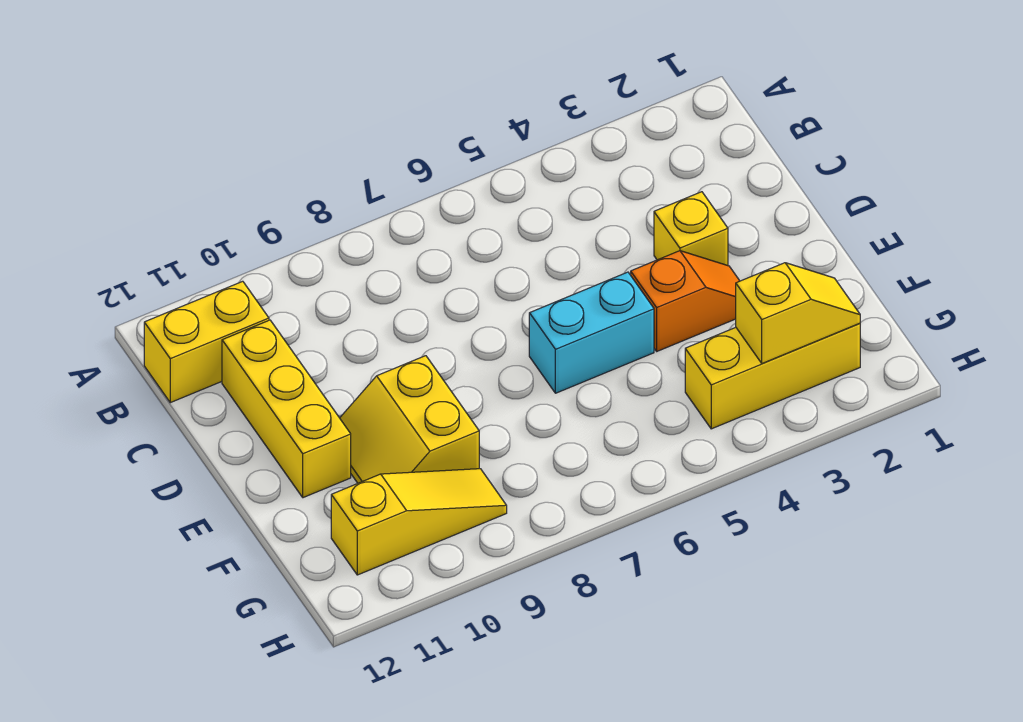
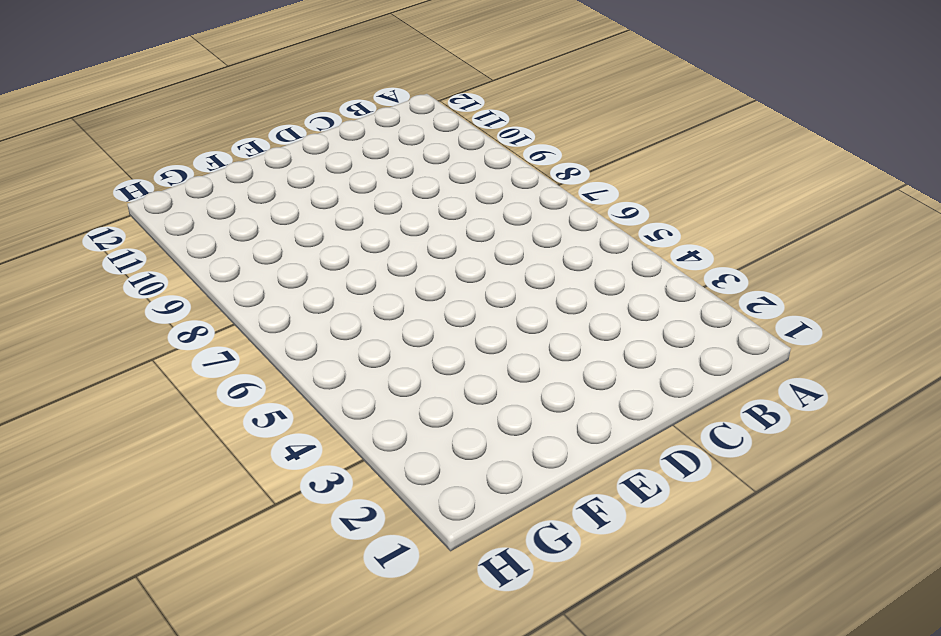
none -> yellow brick B11:B12 level 1
none -> yellow brick C11:E11 level 1

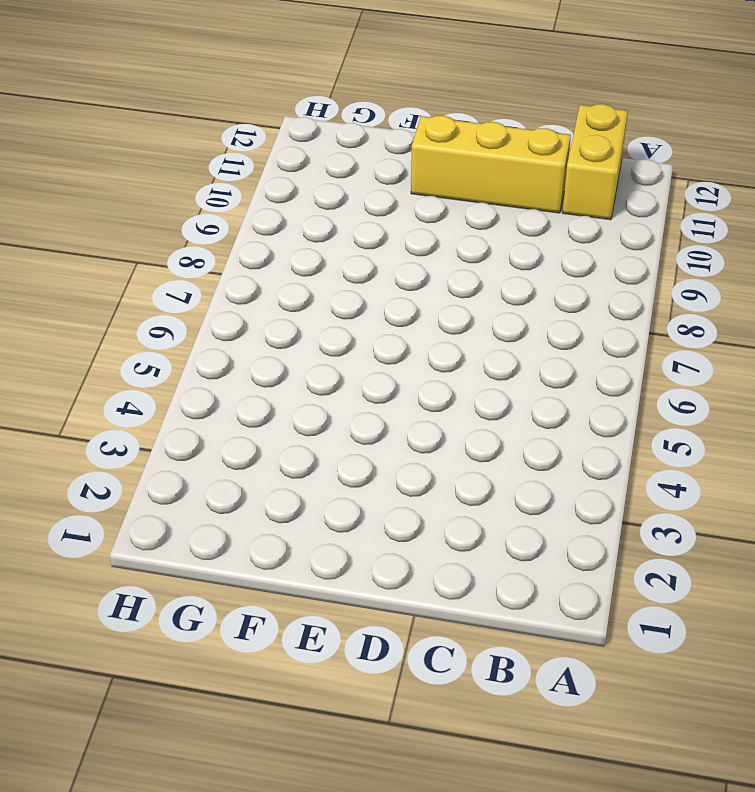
none -> yellow brick D3 level 1
none -> orange slope E3:E4 level 1 top 4

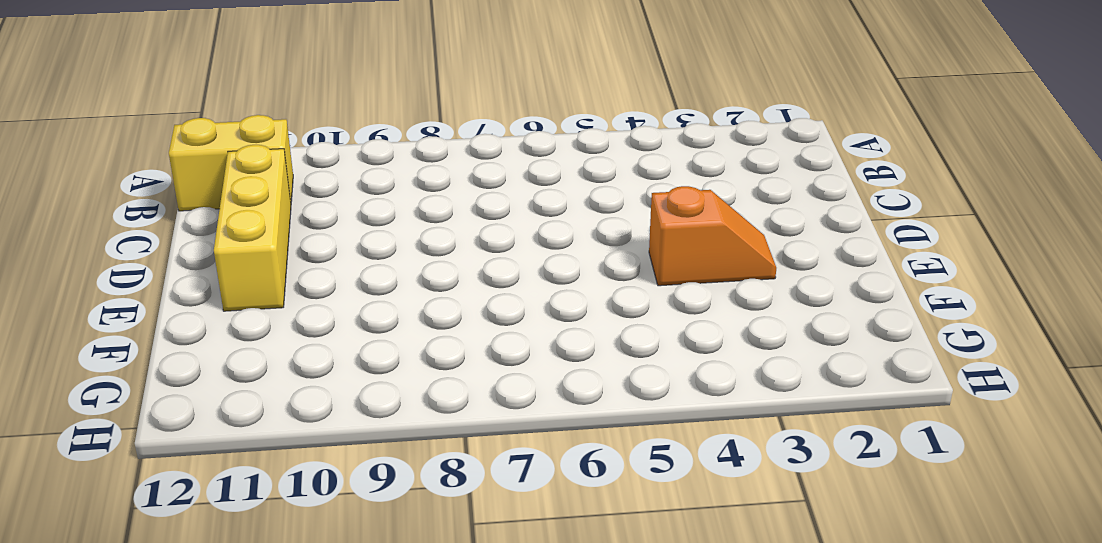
none -> yellow brick D3 level 1
none -> cyan brick E5:E6 level 1

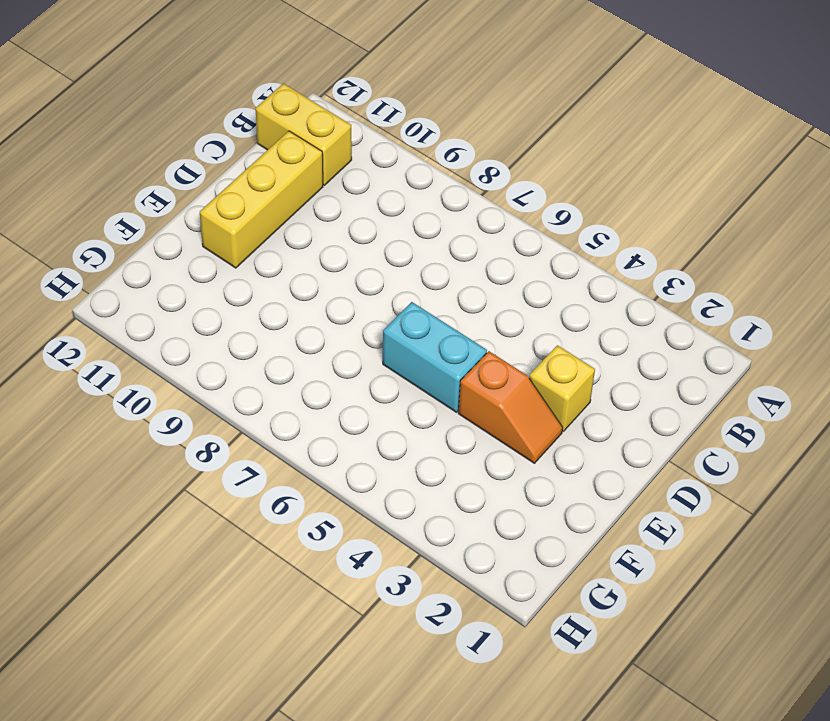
none -> yellow slope E9:F10 level 1 top 9
none -> yellow brick G2:G4 level 1

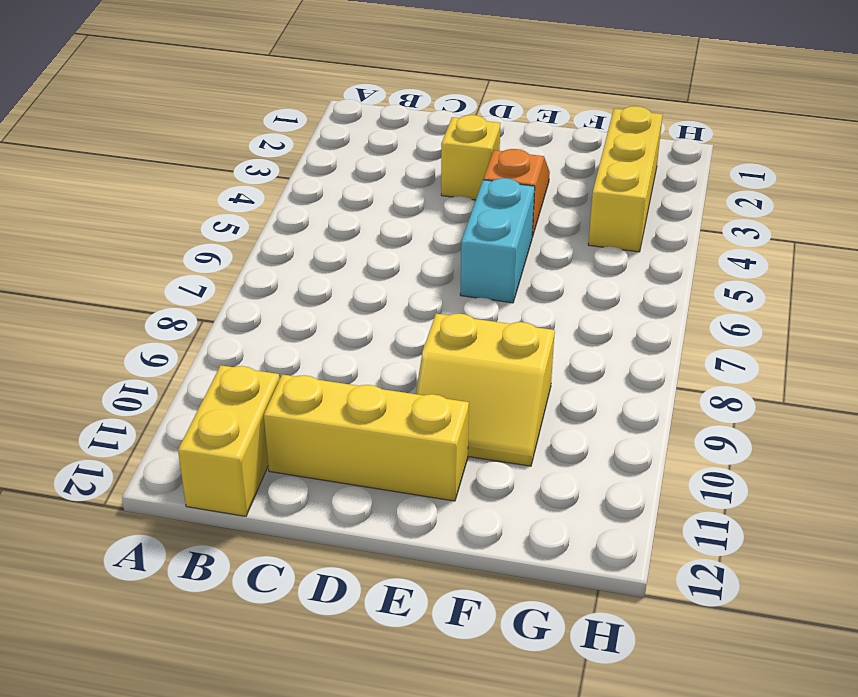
none -> yellow slope G9:G11 level 1 top 11
none -> yellow slope G2:G3 level 2 top 3

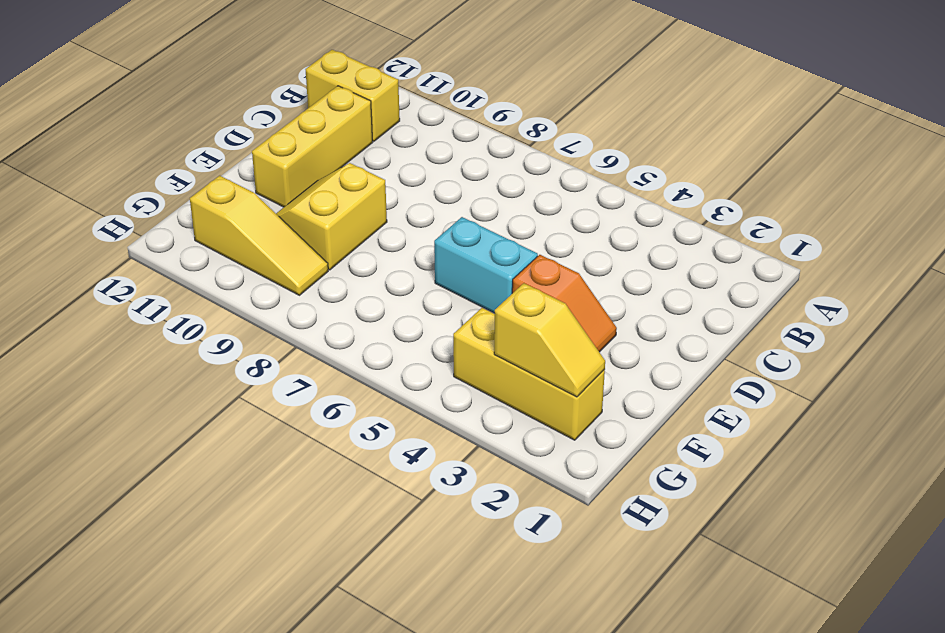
none -> yellow brick D3 level 1

